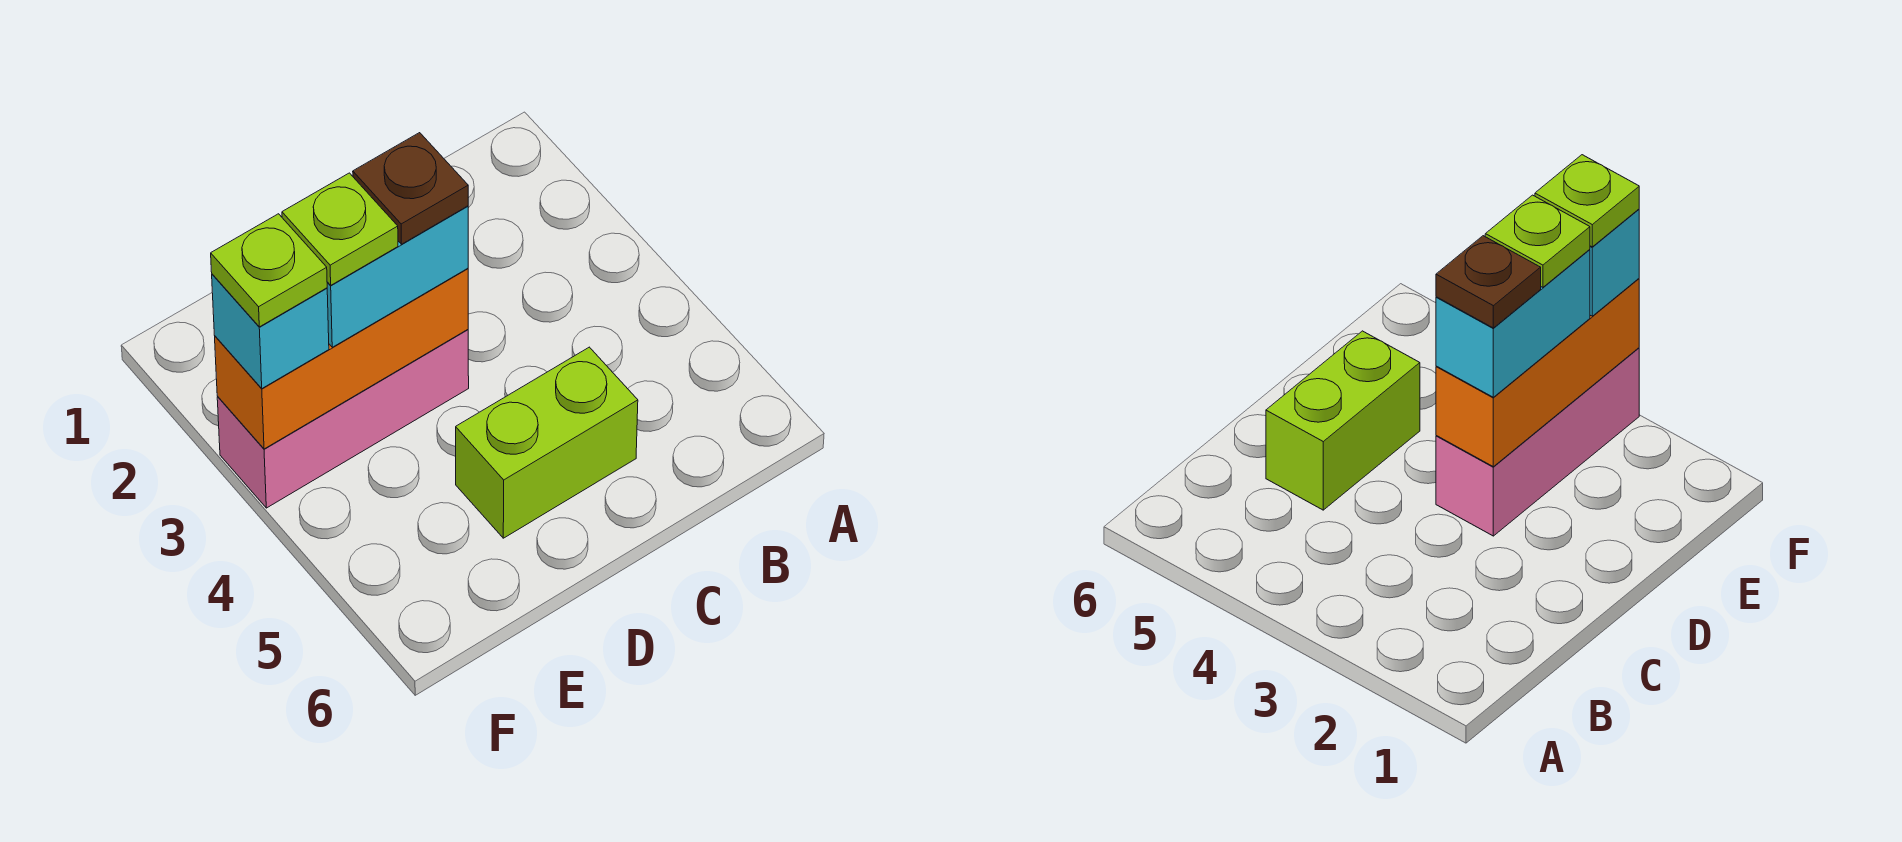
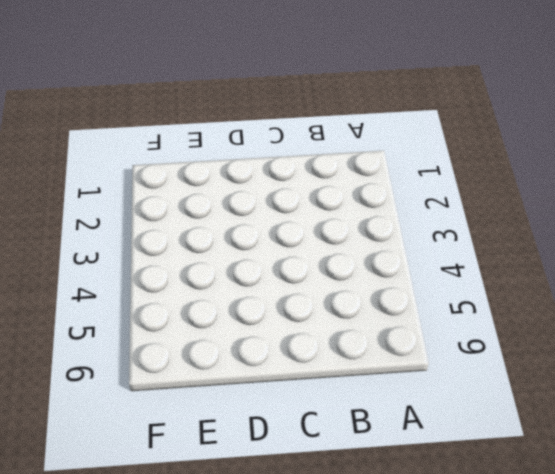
none -> lime brick C5:D5 level 1
none -> pink brick D3:F3 level 1

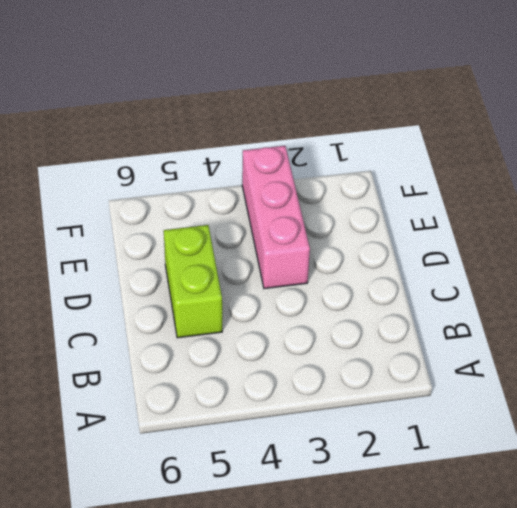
none -> orange brick D3:F3 level 2
none -> cyan brick D3:E3 level 3

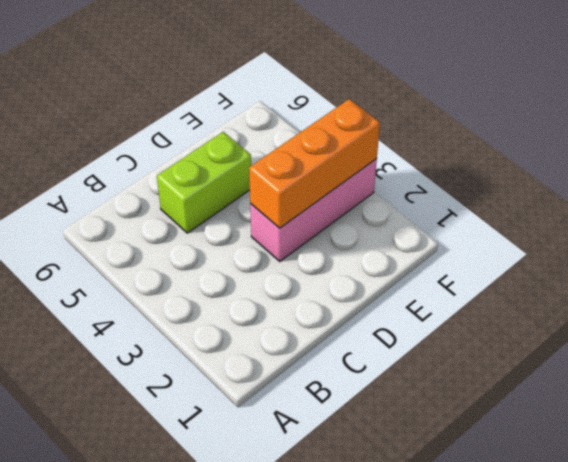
none -> cyan brick D3:E3 level 3
none -> cyan brick F3 level 3

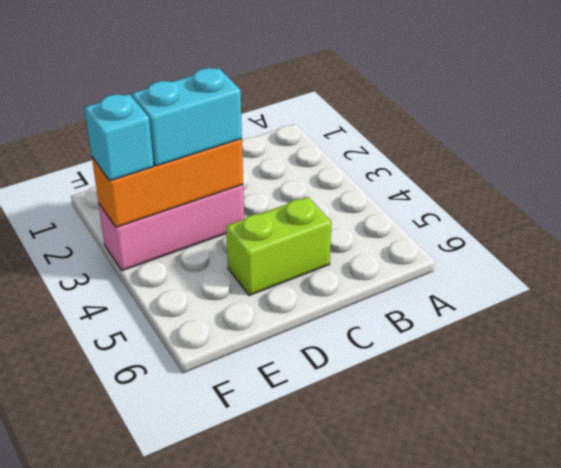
none -> brown plate D3 level 4
none -> lime plate E3 level 4

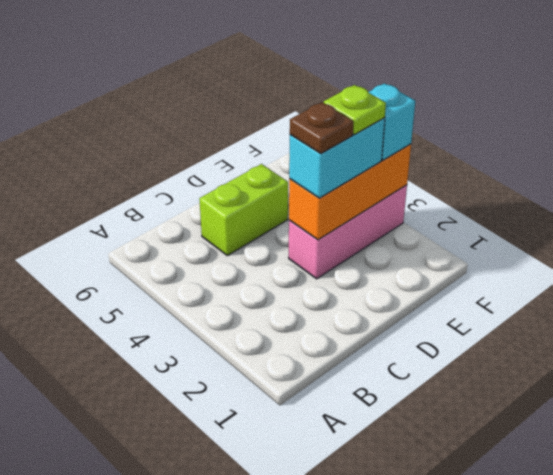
none -> lime plate F3 level 4

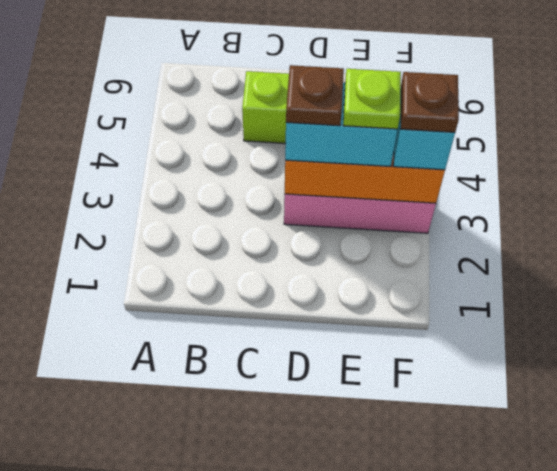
brown plate F3 level 4 -> lime plate F3 level 4

